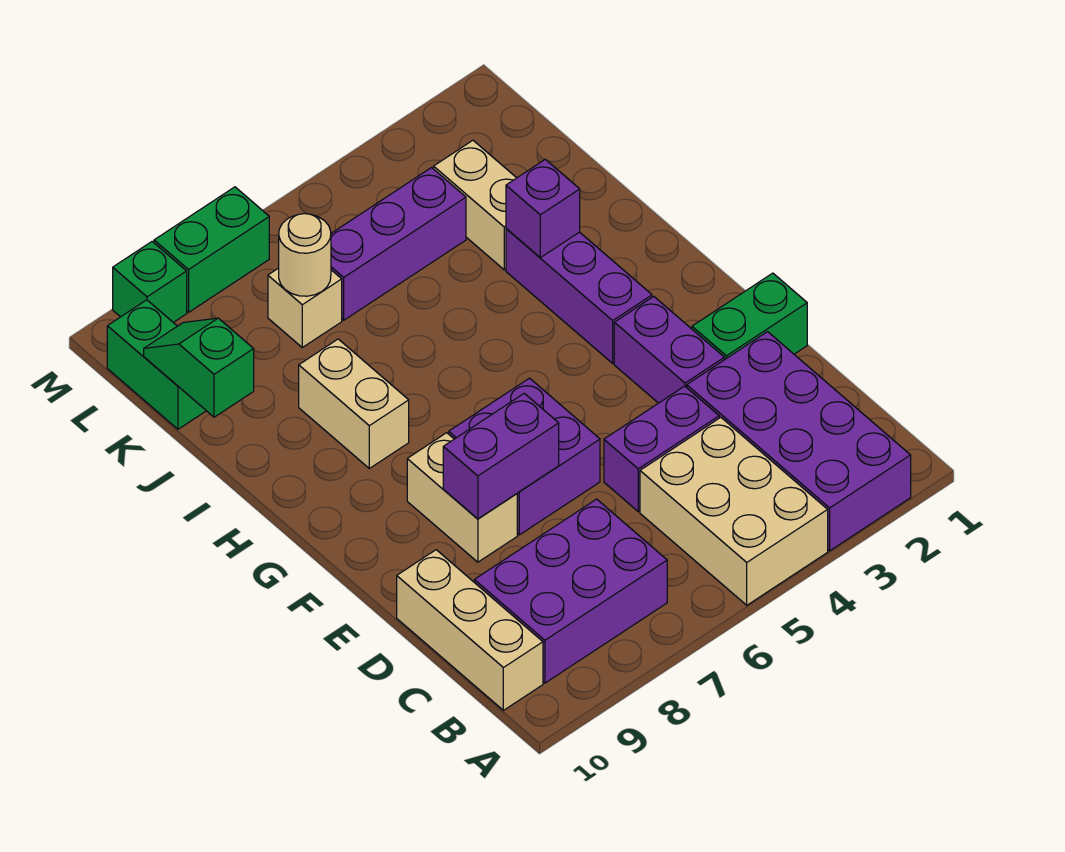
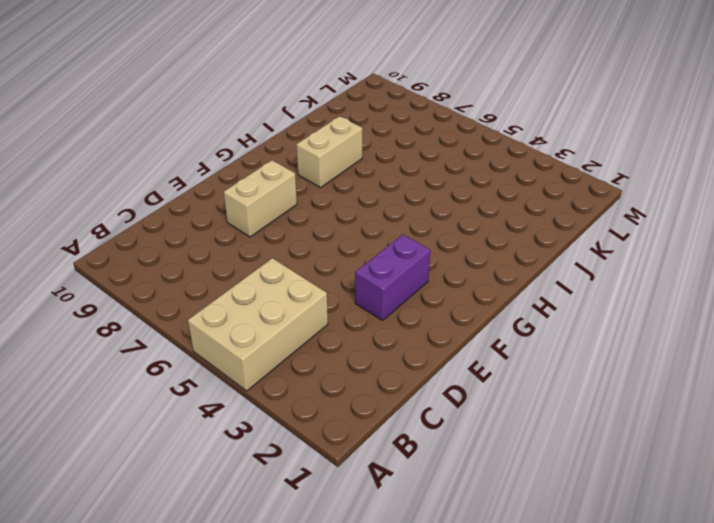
none -> purple brick A2:D3 level 1
none -> purple brick B7:C9 level 1
none -> tan brick B10:D10 level 1

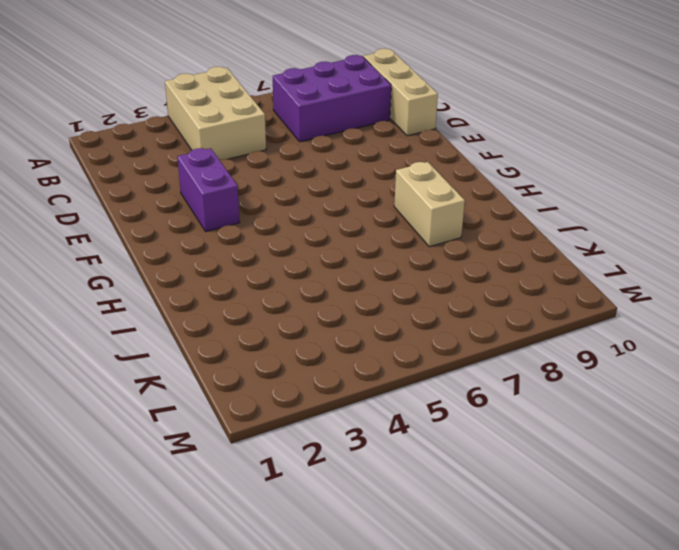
none -> purple brick A2:D3 level 1
none -> purple brick D4:D5 level 1
none -> green brick E1:E2 level 1

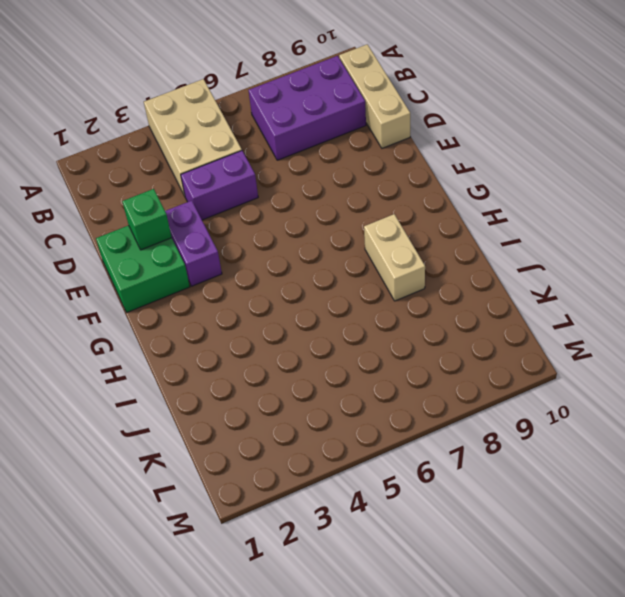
green brick E1:F2 level 1 -> green brick E1:E2 level 1
green brick E2 level 2 -> green brick M9 level 1
none -> purple brick A2:D3 level 1
none -> purple brick E6:F7 level 1
none -> tan brick E8:F8 level 1

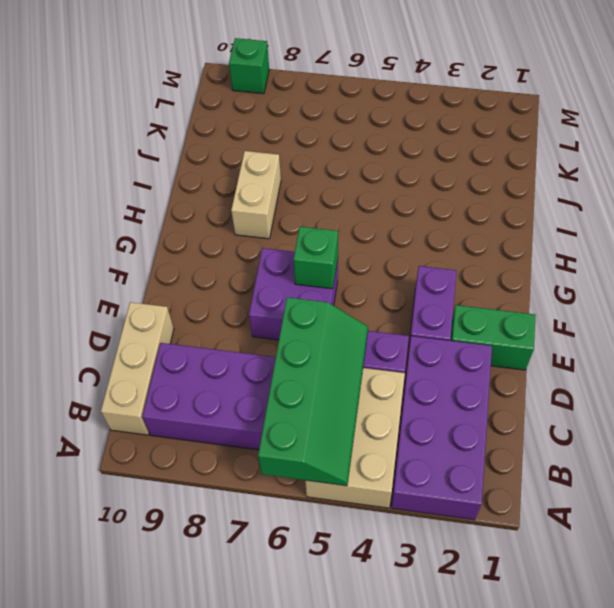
green slope A5:D6 level 2 top 6 -> none
green brick F6 level 2 -> none
none -> tan brick E8:F8 level 1
none -> purple brick G3:I3 level 1
none -> tan brick J3:K3 level 1

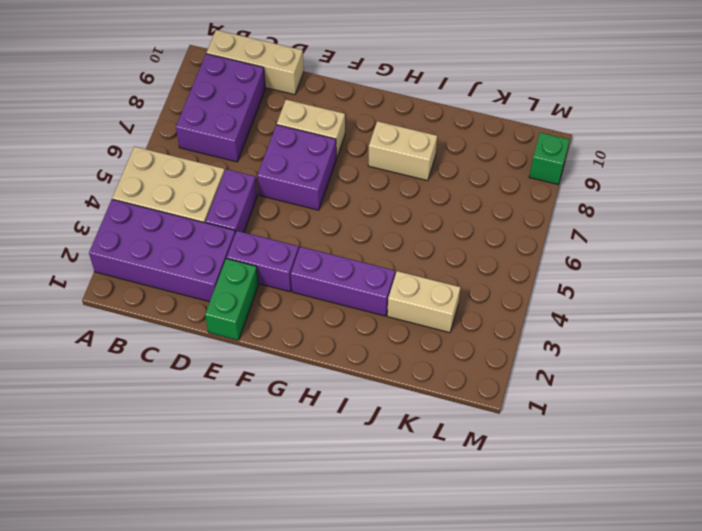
none -> purple brick K4:K6 level 1
none -> tan brick K7 level 1
none -> green brick K10:L10 level 1

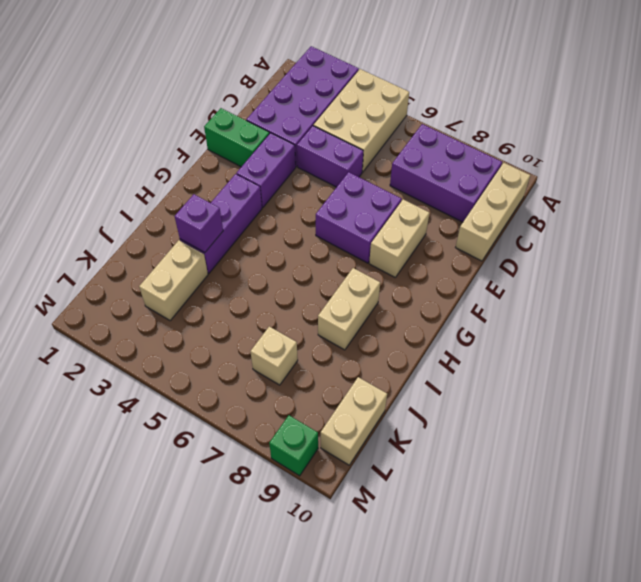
tan brick K10:L10 level 1 -> green brick K10:L10 level 1
none -> purple brick K4:K6 level 1
none -> green brick M7:M8 level 1
none -> purple brick E7:E8 level 2

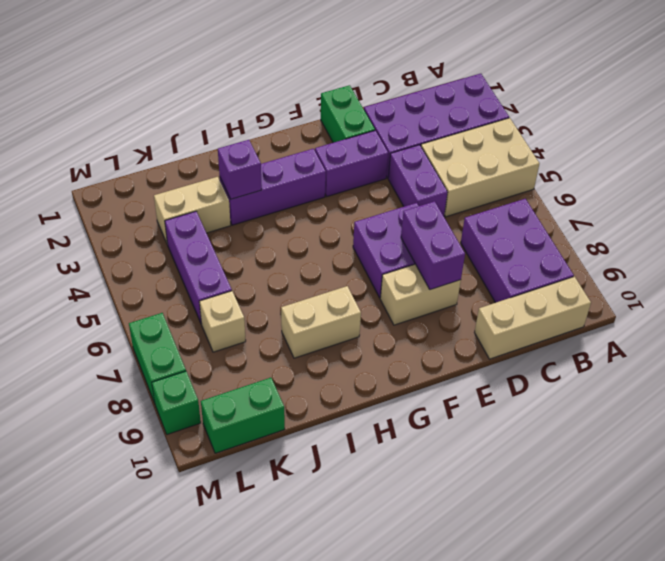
none -> green slope J10:K10 level 2 top J
none -> tan round brick K7 level 2

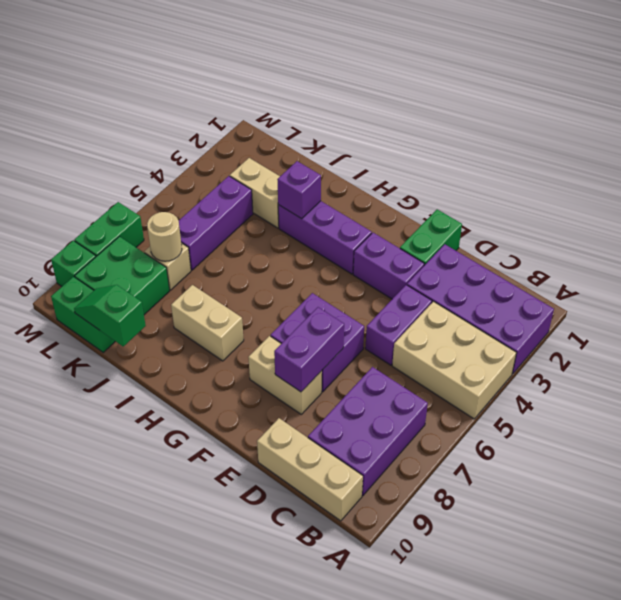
green brick K8:L9 level 1 -> none

